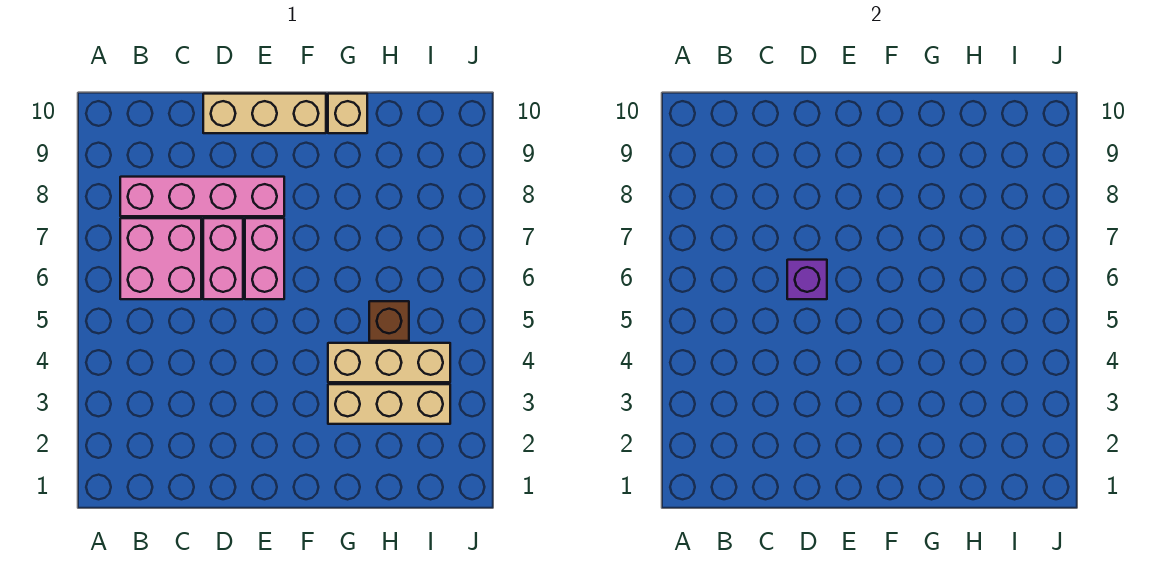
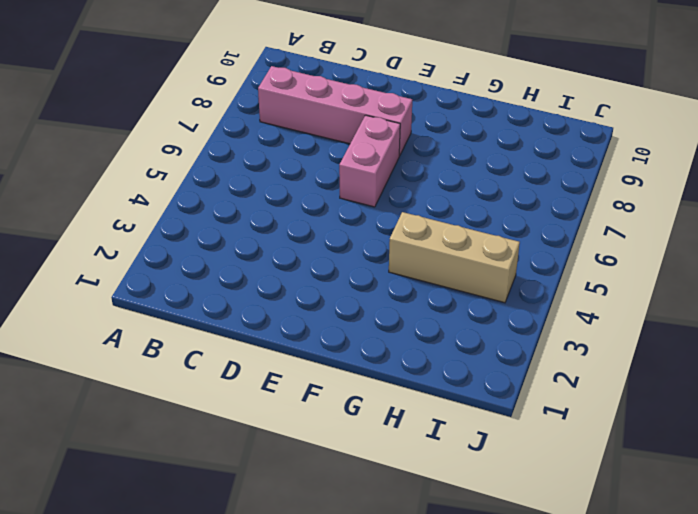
none -> pink brick B6:C7 level 1
none -> pink brick D6:D7 level 1

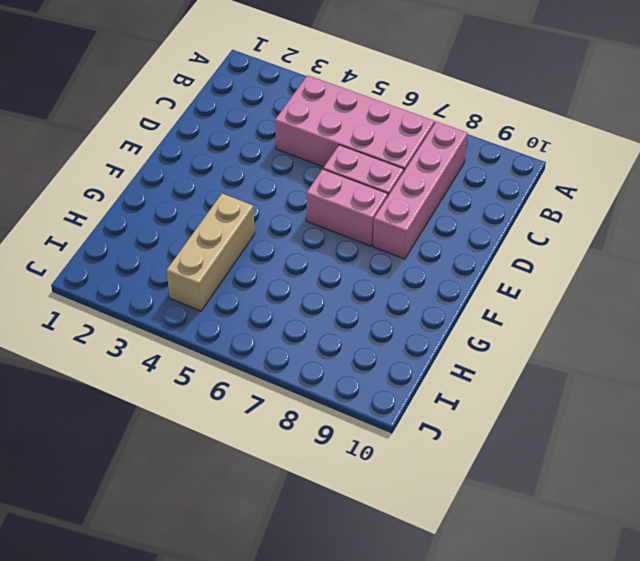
pink brick B4:C7 level 1 -> pink brick B6:C7 level 1
none -> tan brick D10:F10 level 1
none -> tan brick G3:I3 level 1

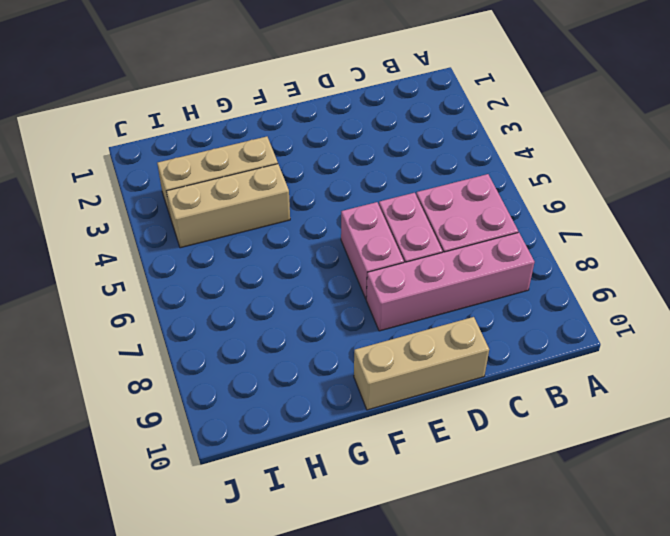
none -> tan brick G10 level 1
none -> brown brick H5 level 1

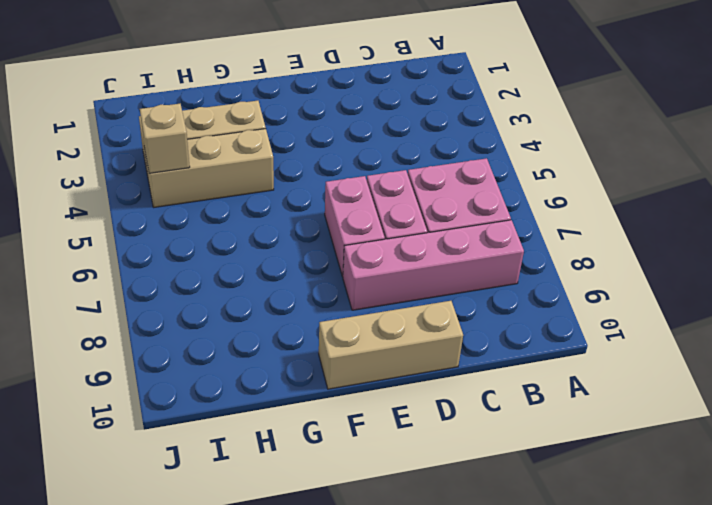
tan brick I4 level 2 -> tan brick G10 level 1
none -> brown brick H5 level 1
none -> purple brick D6 level 2

